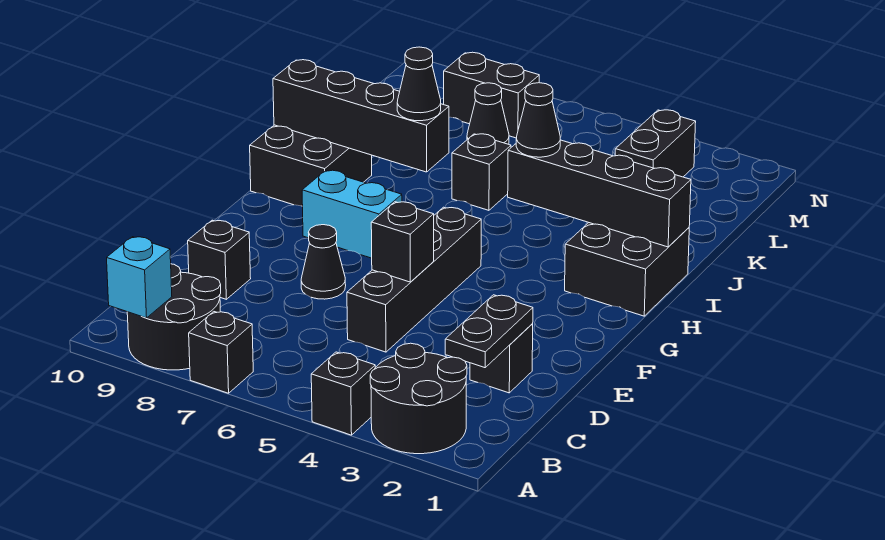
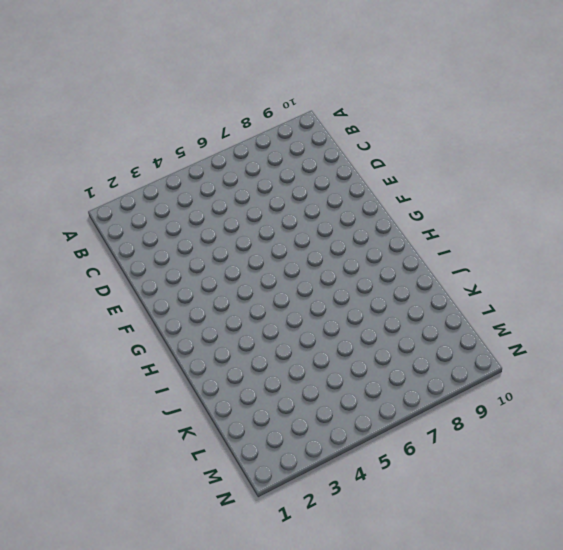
none -> black round brick A2:B3 level 1
none -> black brick A4 level 1
none -> black brick A7 level 1

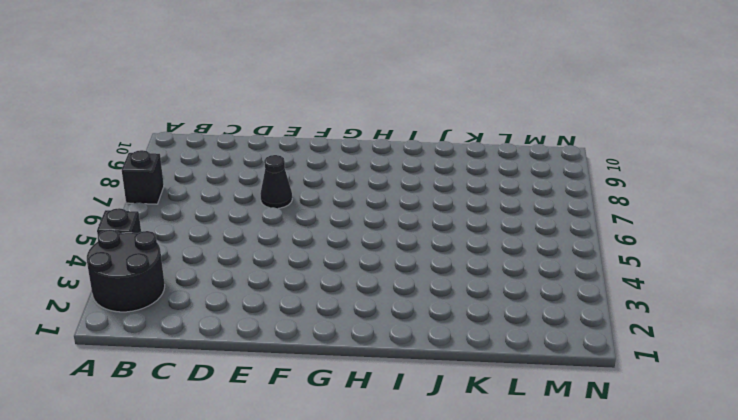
none -> black round brick A8:B9 level 1
none -> black brick D2 level 1
none -> black brick D5:G5 level 1

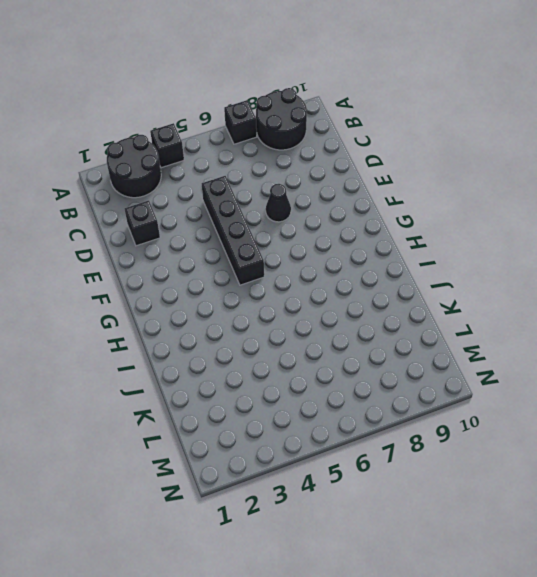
none -> black brick D9 level 1
none -> cyan brick G7:G8 level 1
none -> black brick H1:I2 level 1

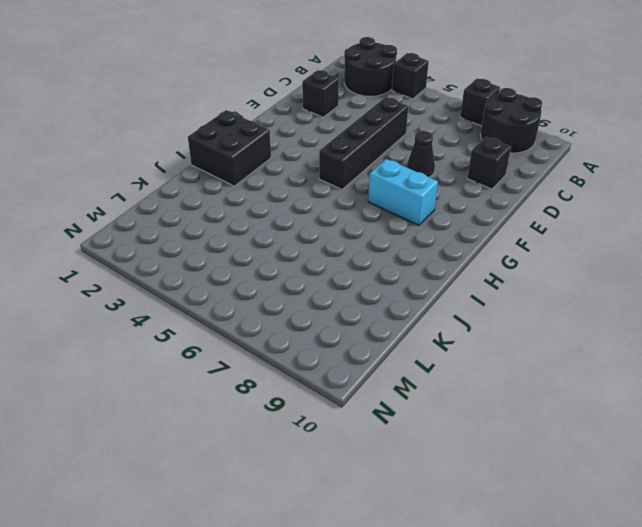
none -> black brick H9:I10 level 1
none -> black brick J6 level 1
none -> black brick L3:M3 level 1

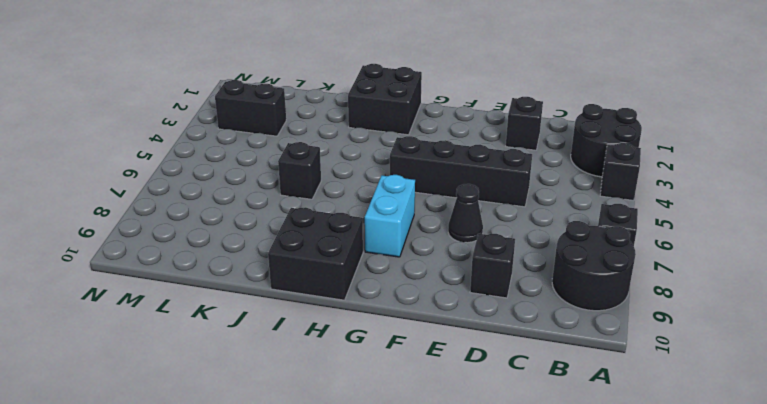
none -> black cone L7 level 1
none -> black brick M7:M8 level 1
none -> cyan brick A9 level 2

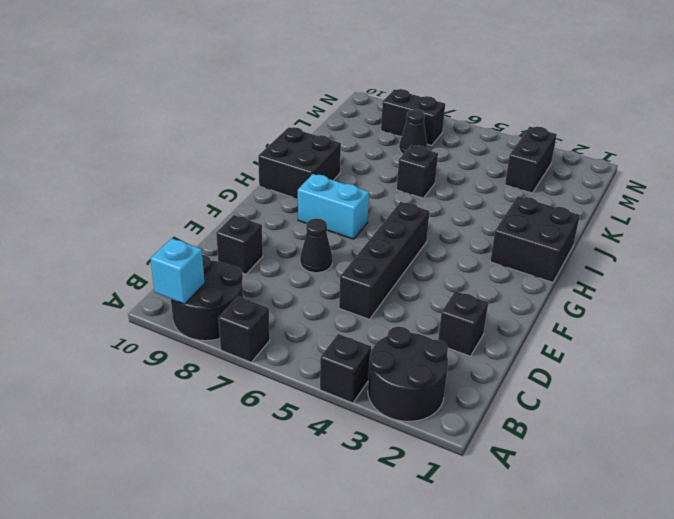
none -> black plate C2:D2 level 2
none -> black brick E5 level 2
none -> black brick I1:I4 level 2

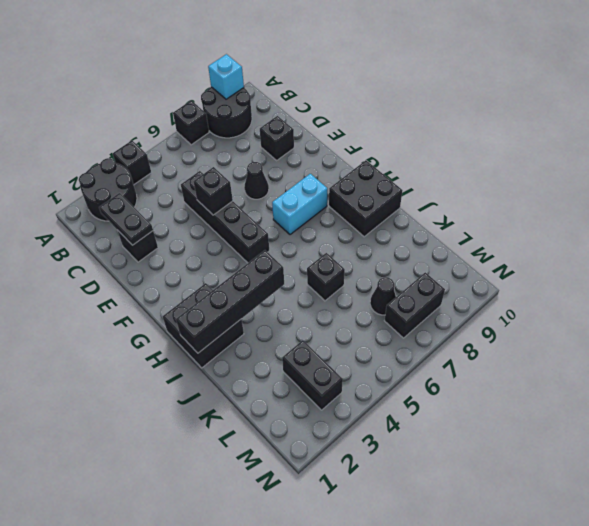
none -> black brick I7:I10 level 2
none -> black cone I4 level 3
none -> black cone I7 level 3

